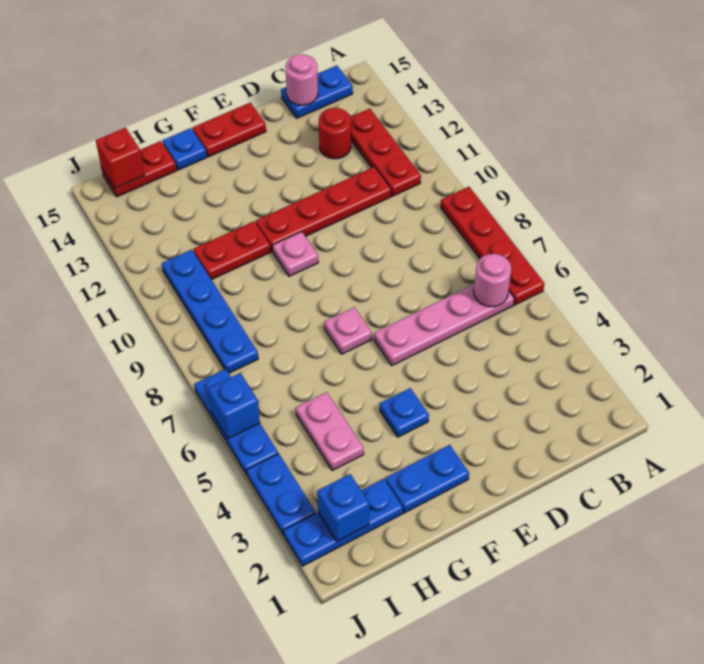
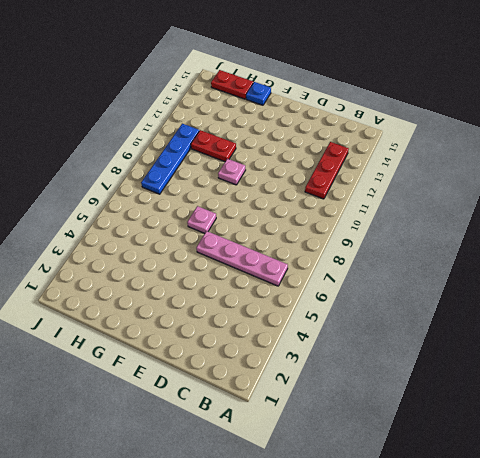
none -> red plate A6:A9 level 1
none -> blue plate B15:C15 level 1
none -> red plate C11:F11 level 1

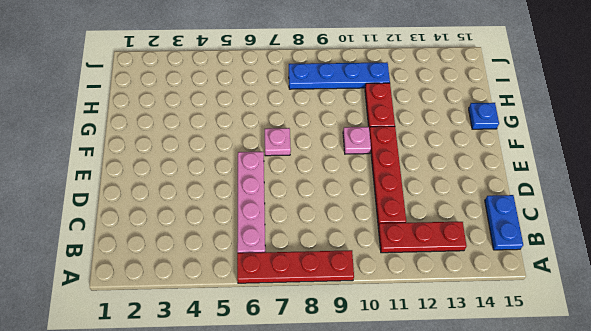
none -> red round brick C13 level 1
none -> red plate E15:F15 level 1
none -> blue plate F2:G2 level 1

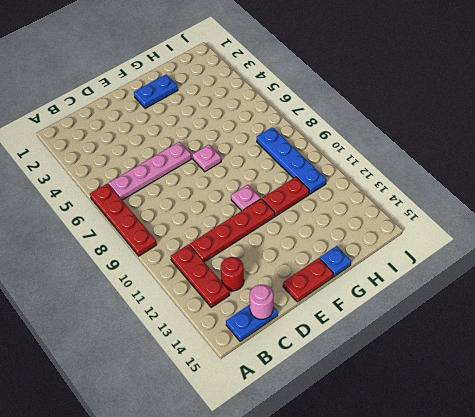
none -> blue plate F4 level 1
none -> blue plate H2:J2 level 1
none -> pink plate H4:H5 level 1

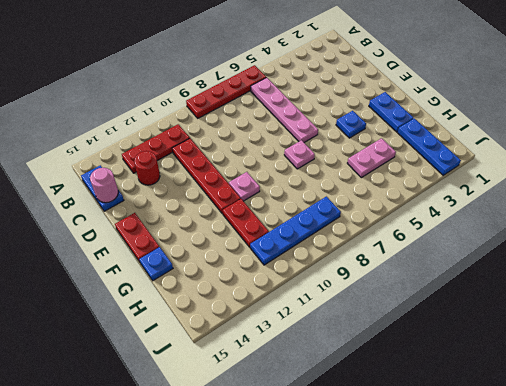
none -> red plate H15:I15 level 1
none -> blue plate J3:J4 level 1
none -> blue plate J5:J7 level 1

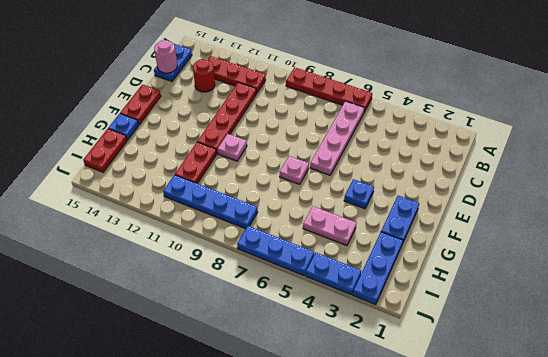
none -> pink round brick B6 level 2
none -> blue brick I2 level 2
none -> red brick I15 level 2

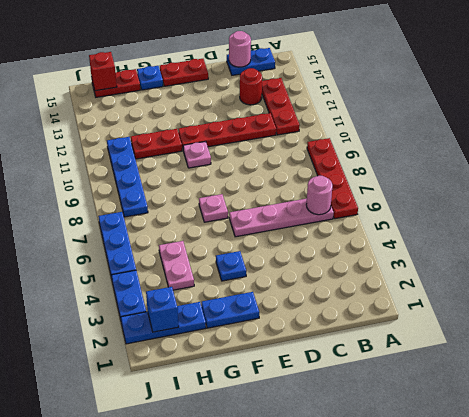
none -> blue brick J6 level 2

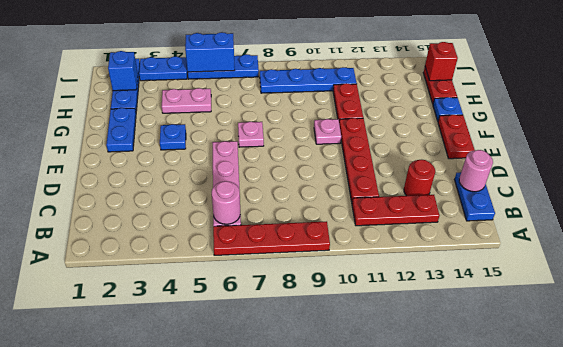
blue brick J5:J6 level 2 -> blue brick J6 level 2

